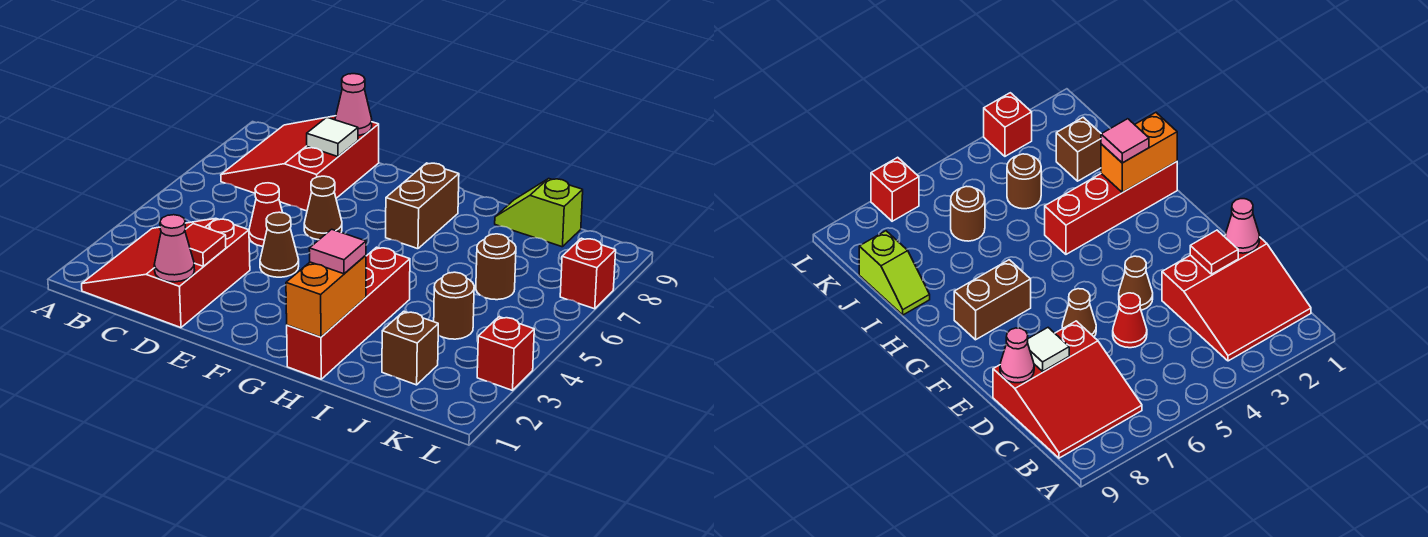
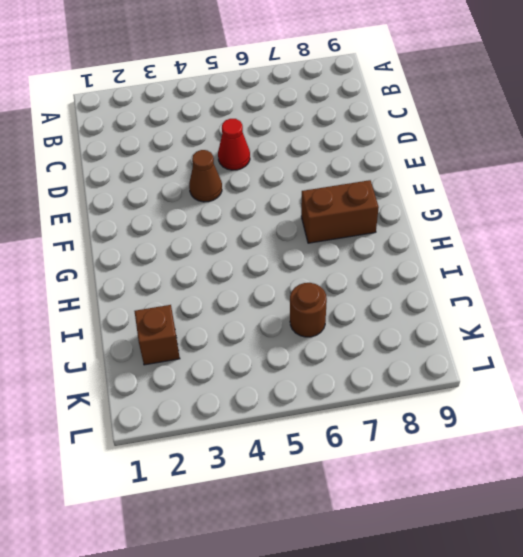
none -> red slope B1:D3 level 1 top D
none -> red slope B7:D9 level 1 top D
none -> brown cone E6 level 1

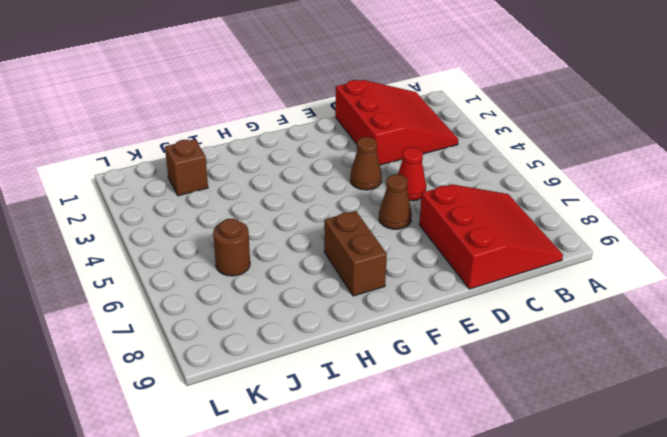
none -> red brick H1:H4 level 1
none -> lime slope I9:J9 level 1 top J
none -> brown round brick J4 level 1

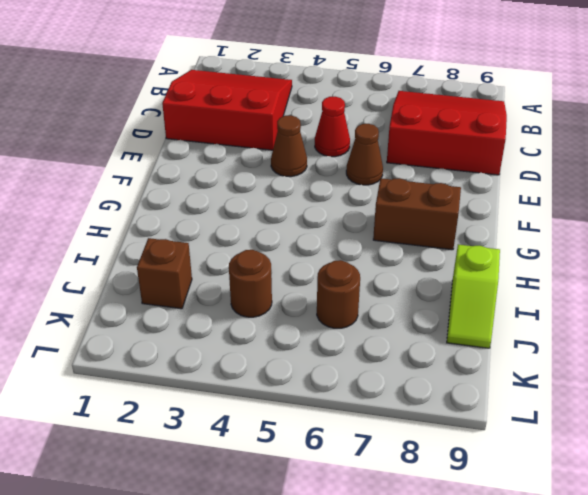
lime slope I9:J9 level 1 top I -> lime slope I9:J9 level 1 top J
none -> red brick H1:H4 level 1
none -> red brick L3 level 1
none -> red brick L7 level 1

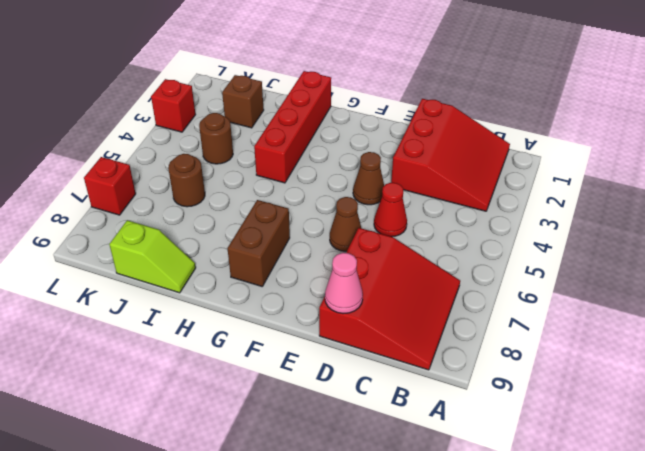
none -> pink cone D1 level 2
none -> red tile D2 level 2
none -> white tile D8 level 2

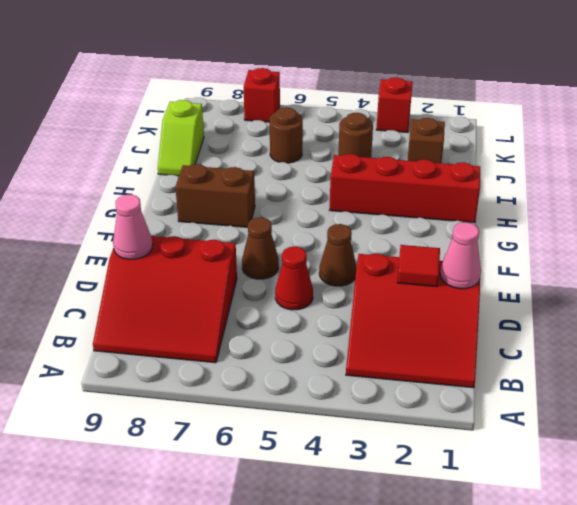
none -> white tile D8 level 2
none -> orange brick H1:H2 level 2
none -> pink tile H2 level 3

